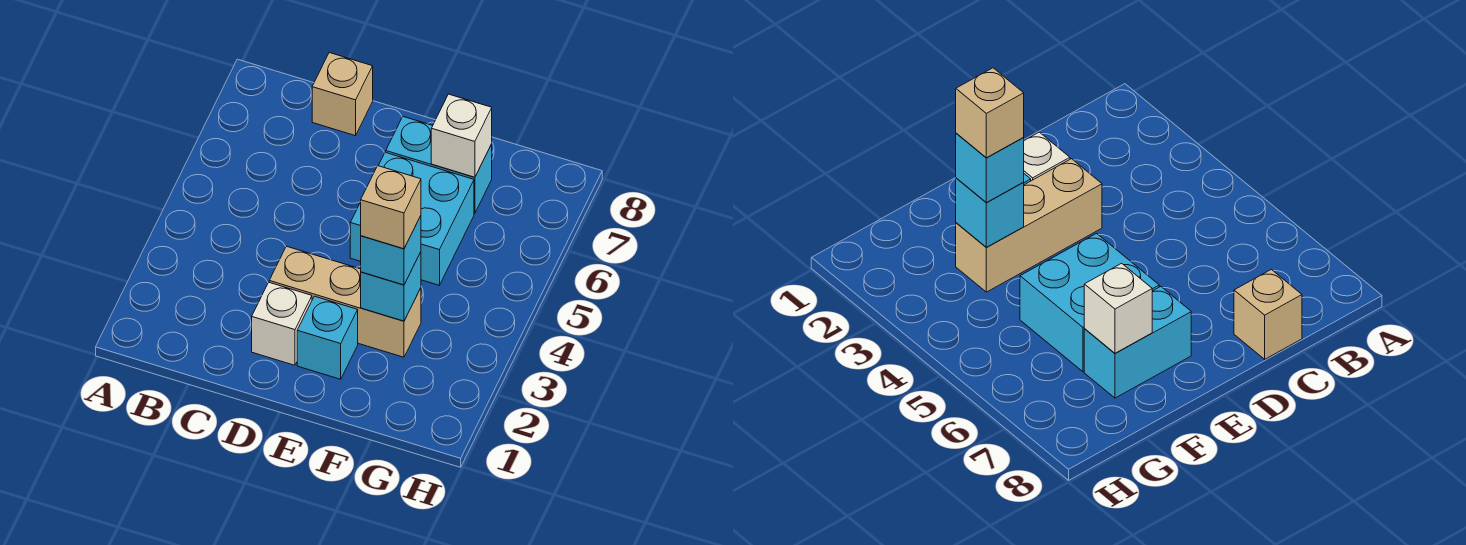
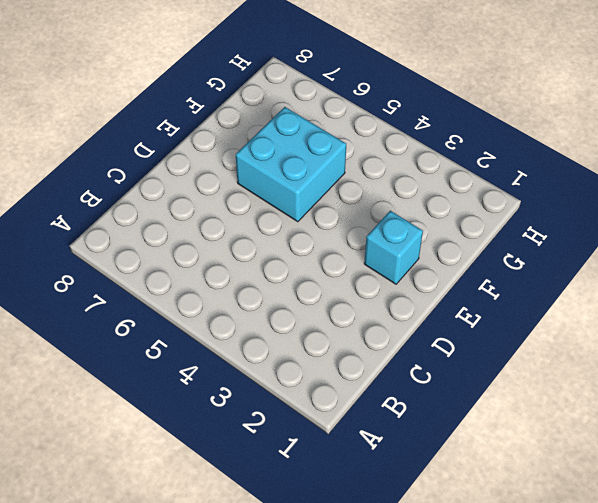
none -> tan brick C8 level 1
none -> white brick D2 level 1

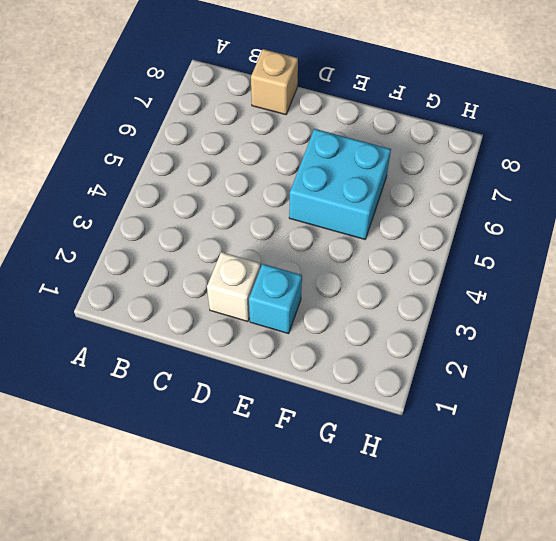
none -> tan brick D3:F3 level 1
none -> cyan brick E7:F7 level 1

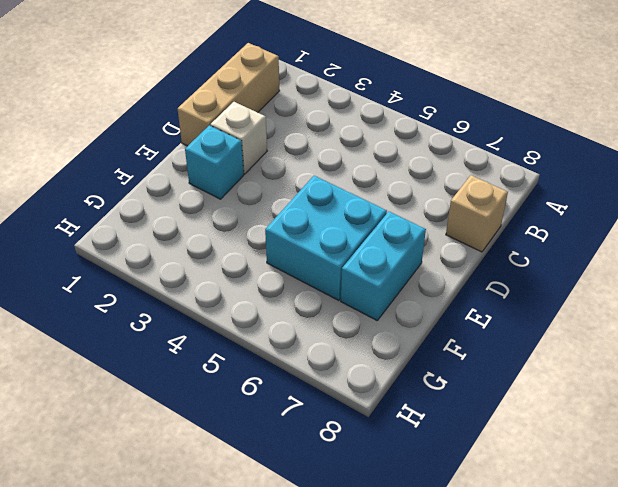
tan brick B1:D1 level 1 -> tan brick D3:F3 level 1
none -> cyan brick F3 level 2
none -> white brick F7 level 2

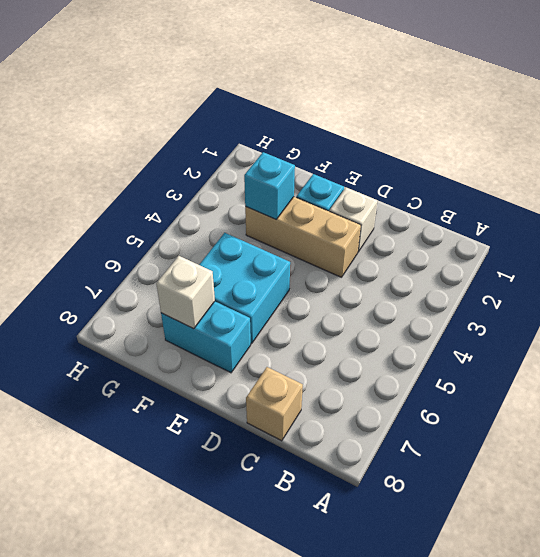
none -> cyan brick F3 level 3
none -> tan brick F3 level 4

